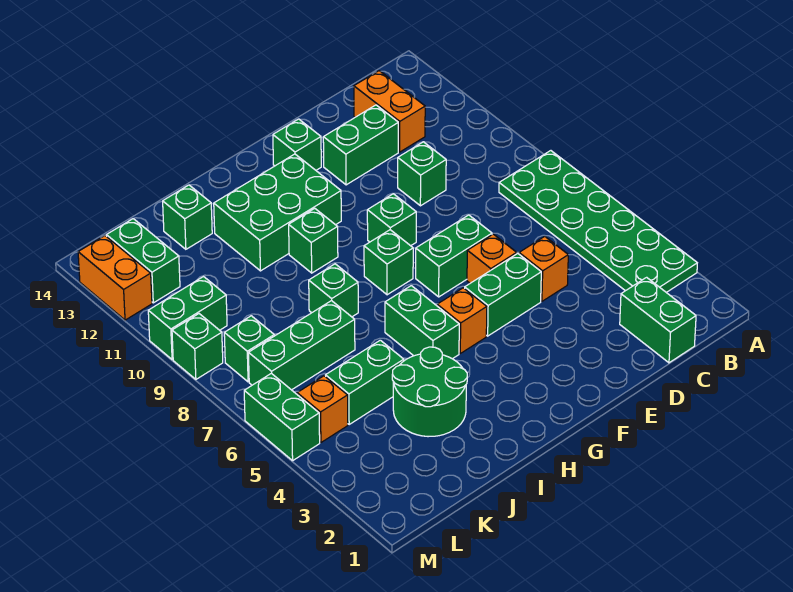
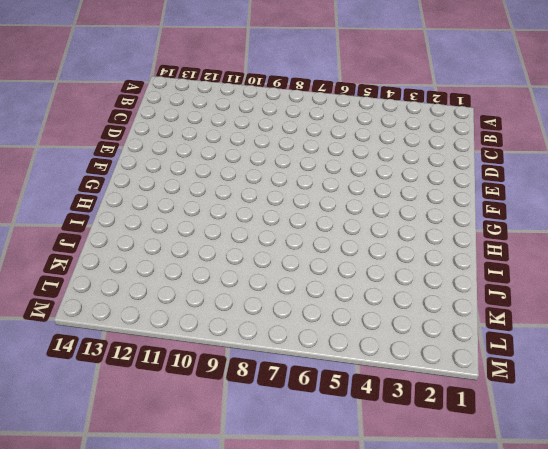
none -> green plate A3:B8 level 1
none -> green brick C1:C2 level 1
none -> orange brick C12:C13 level 1

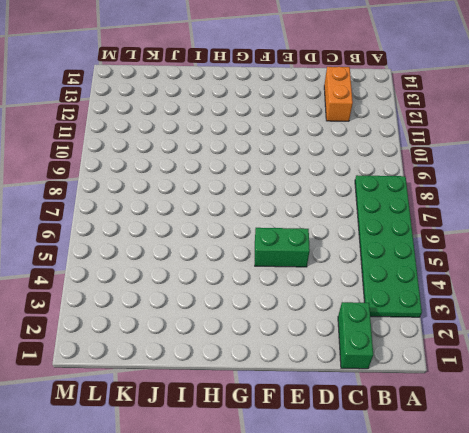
none -> orange brick D5 level 1
none -> green brick D10 level 1
none -> green brick D12:E12 level 1

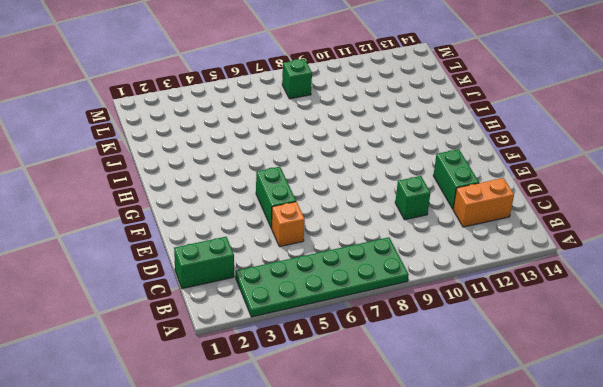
none -> orange brick E6 level 1
none -> green brick E7:F7 level 1
none -> green brick F9 level 1

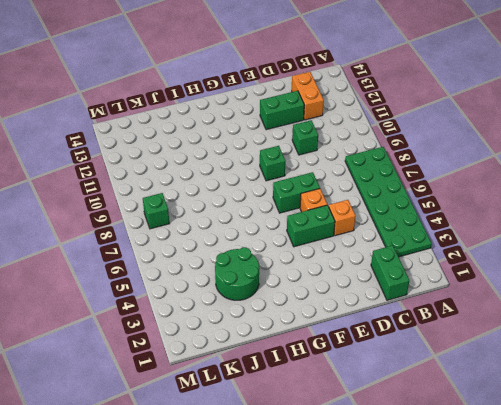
none -> green brick F13 level 1
none -> orange brick G5 level 1
none -> green brick G8 level 1

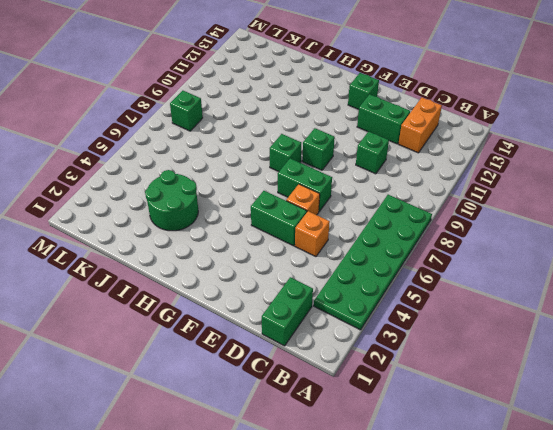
none -> orange brick G5 level 1
none -> green brick G11:I12 level 1
none -> green brick H5:H6 level 1

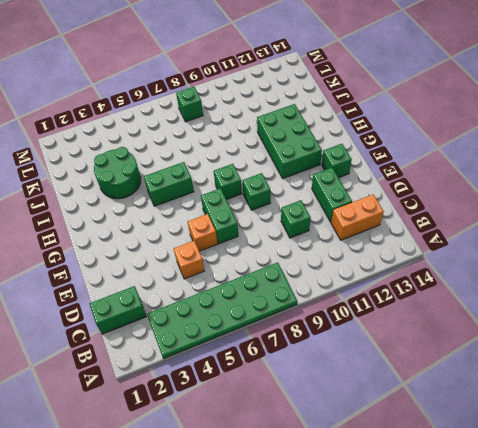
none -> green brick E5:F5 level 1
none -> orange brick G5 level 1
none -> green brick H10 level 1

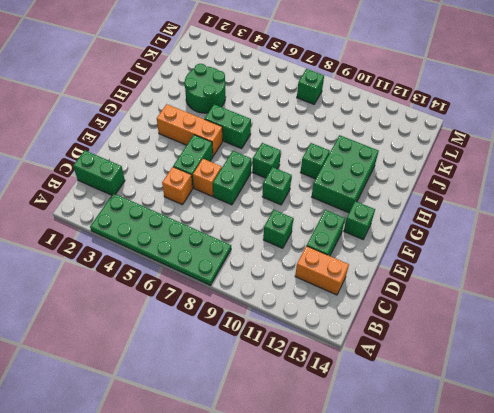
orange brick G3:G5 level 1 -> orange brick G5 level 1
none -> green brick I8 level 1
none -> green brick J5:K5 level 1
none -> green brick J7:L7 level 1

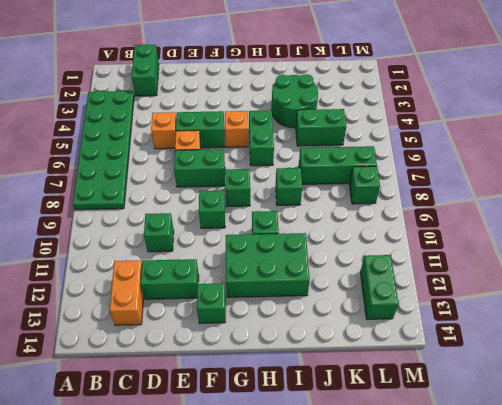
none -> green brick J13 level 1
none -> orange brick L5 level 1
none -> green brick L10:M10 level 1

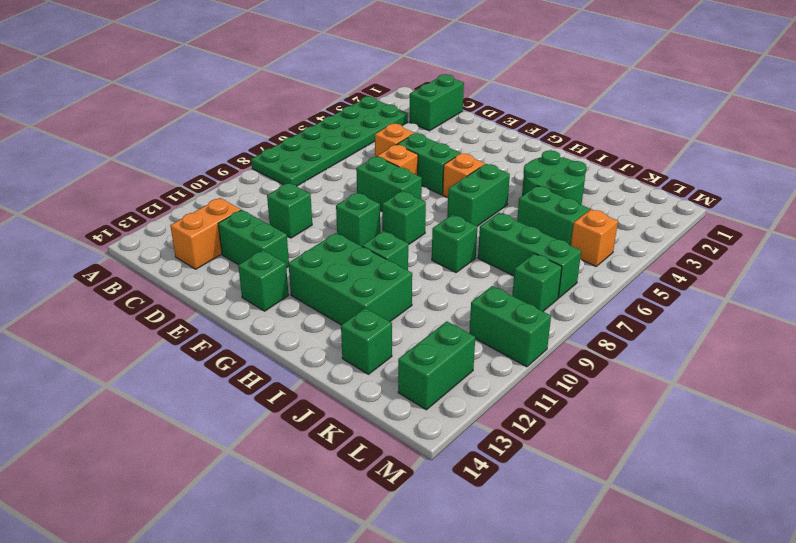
none -> green brick M5:M6 level 1
none -> green brick M9 level 1
none -> orange brick M12:M13 level 1

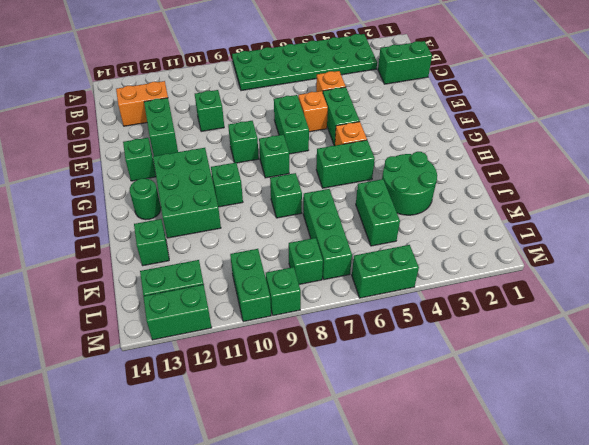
green round brick H13 level 1 -> none
green brick M12:M13 level 1 -> orange brick M12:M13 level 1
none -> orange brick L5 level 1

